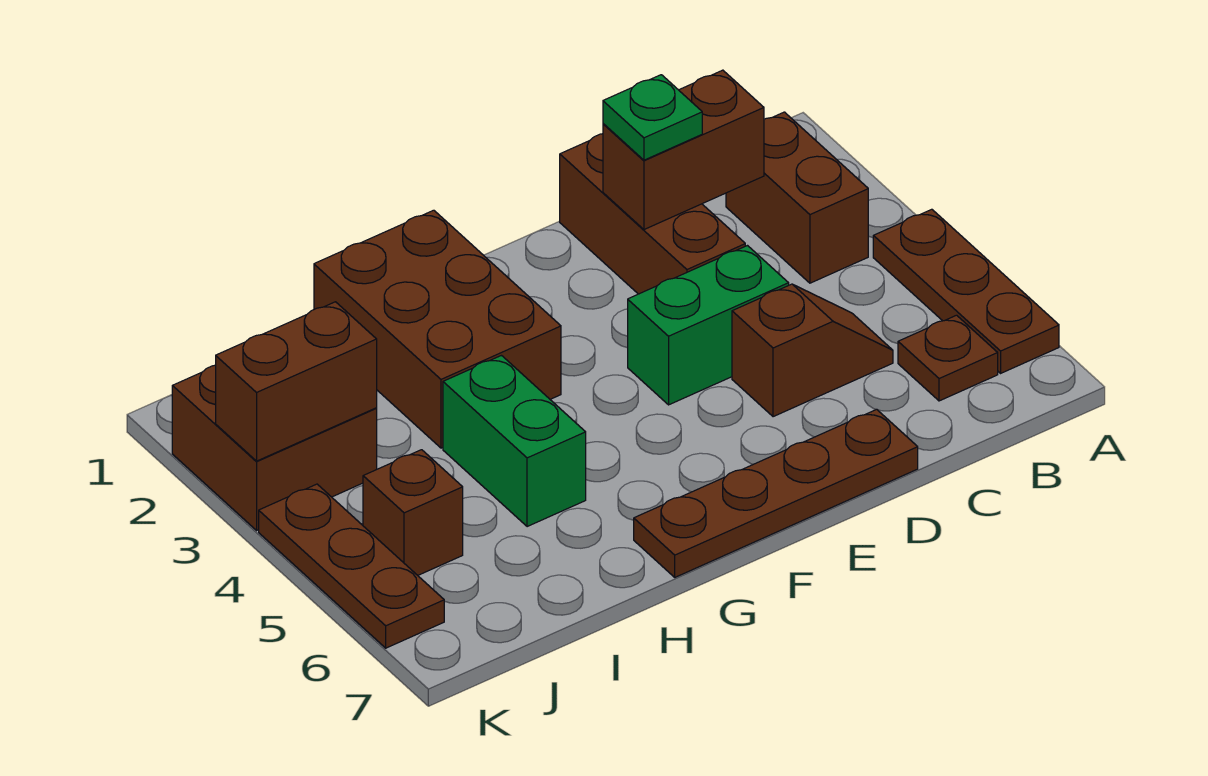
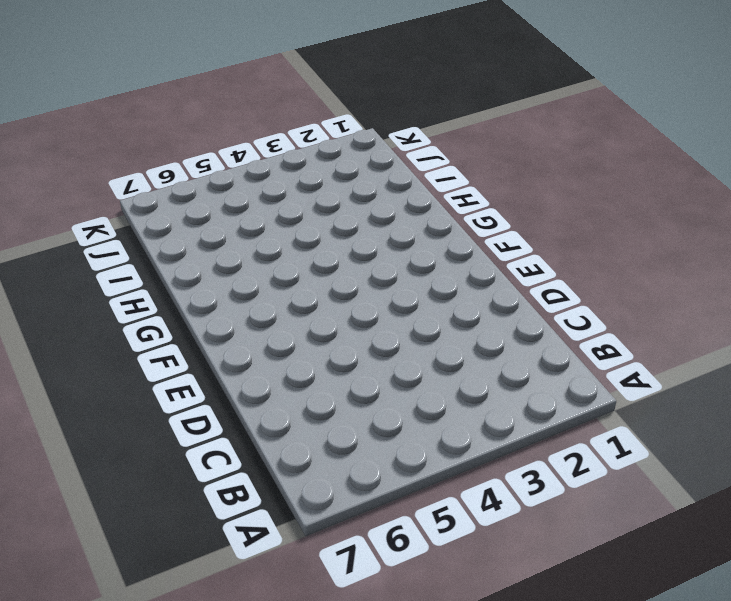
none -> brown plate A4:A6 level 1
none -> brown brick B2:B3 level 1
none -> brown plate B6 level 1

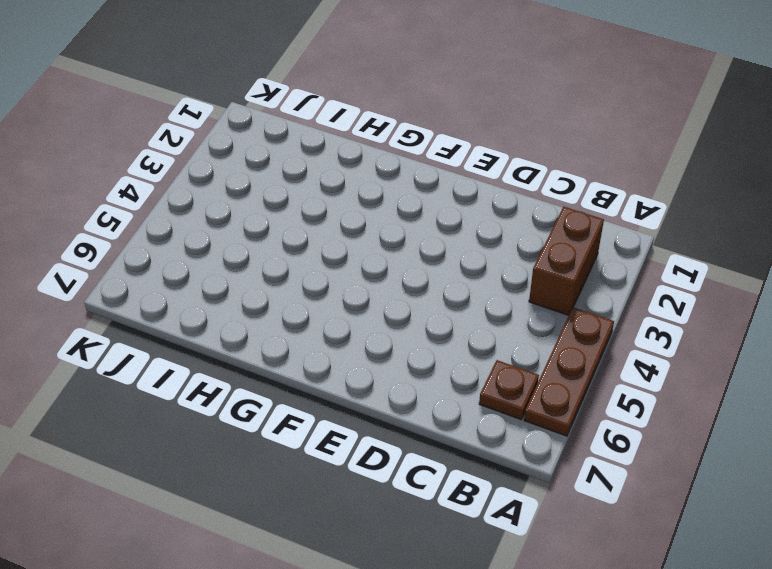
none -> brown slope C5:D5 level 1 top D
none -> brown brick D1:D3 level 1
none -> green brick D4:E4 level 1

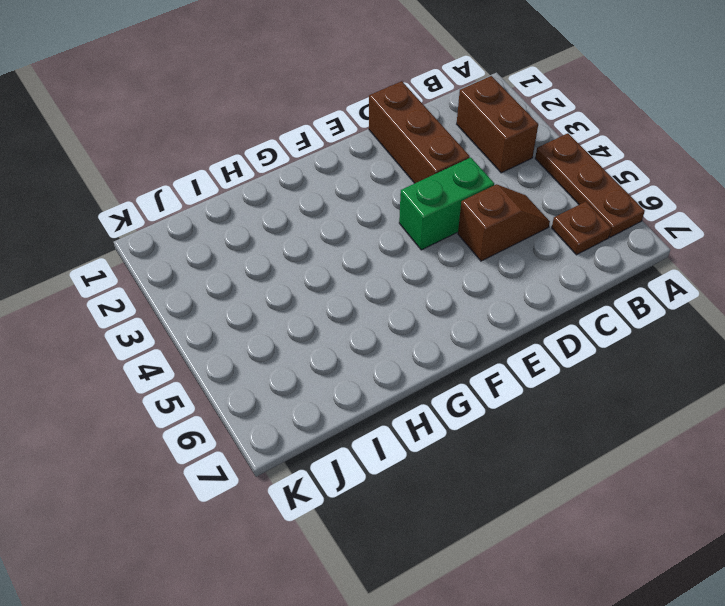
none -> brown plate D7:G7 level 1
none -> brown brick G1:H3 level 1
none -> green brick H4:H5 level 1

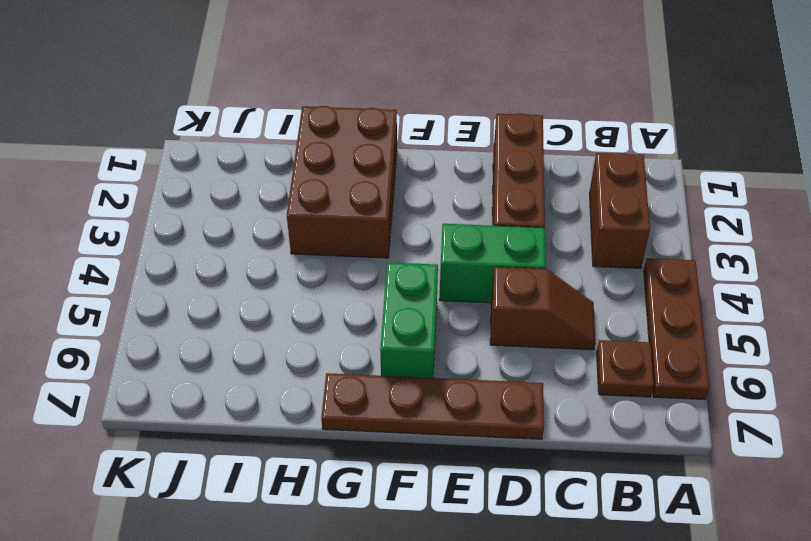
green brick F5:F6 level 1 -> green brick H4:H5 level 1
none -> brown brick J2:K3 level 1
none -> brown brick J5 level 1
none -> brown plate K4:K6 level 1

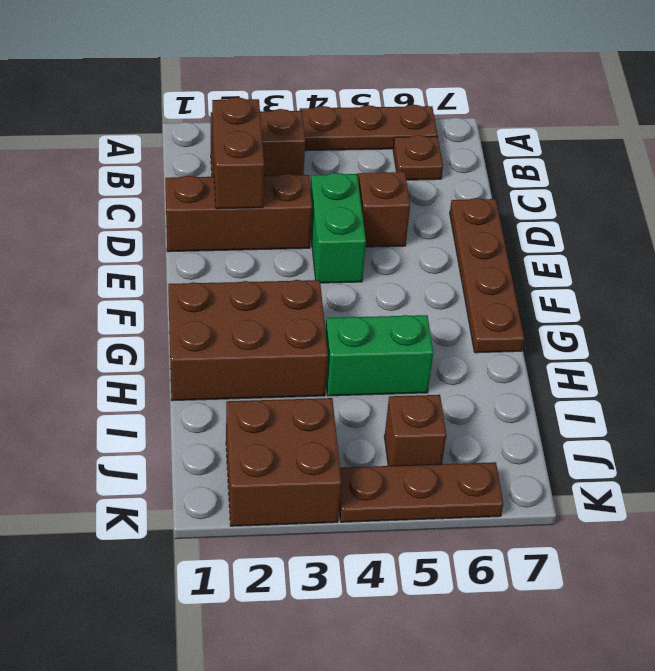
none -> brown brick J3:K3 level 2
none -> green plate D2 level 3

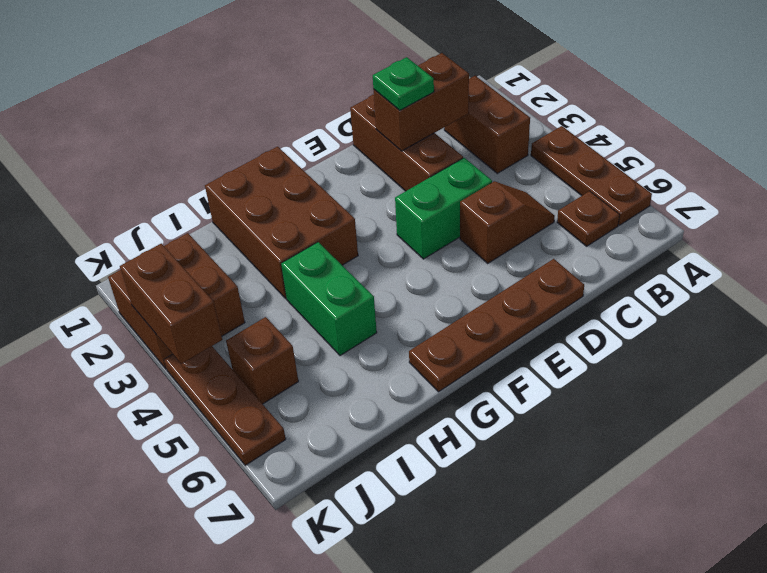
brown brick K3:K4 level 2 -> brown brick J3:K3 level 2

